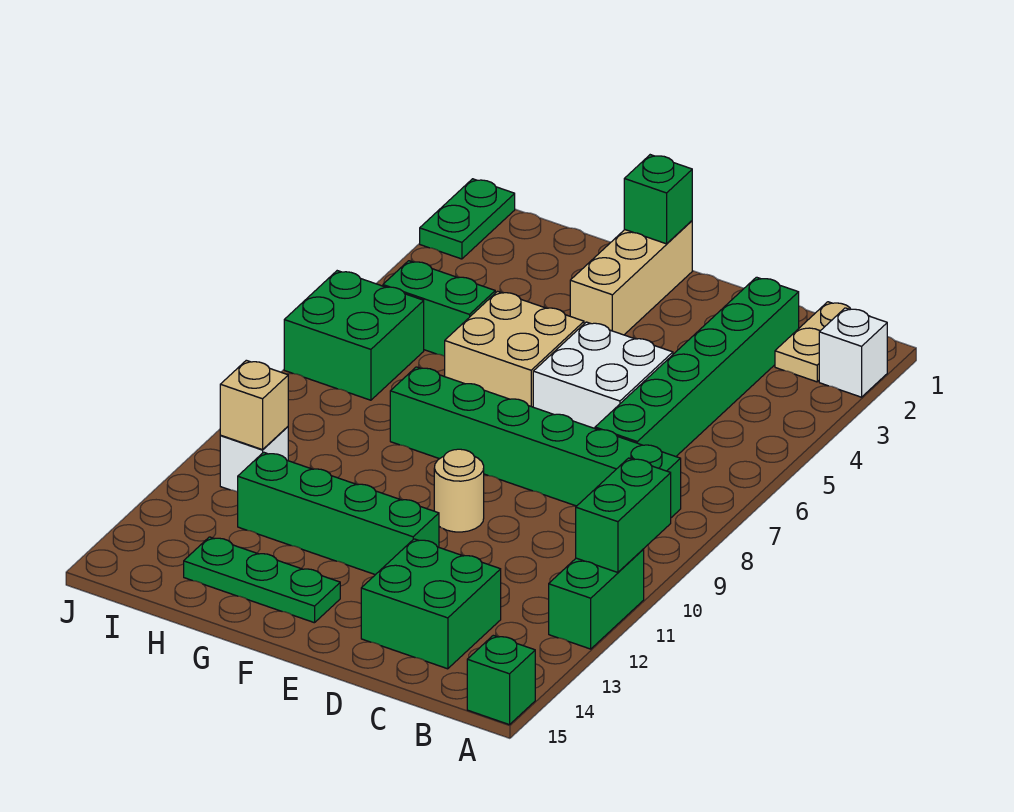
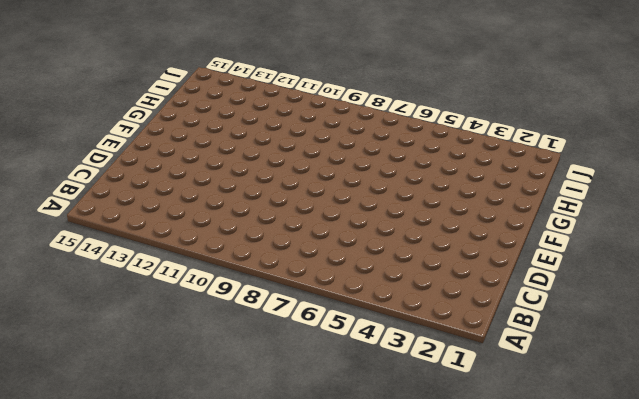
none -> white brick A2 level 1
none -> green brick A11:A12 level 1
none -> green brick A15 level 1

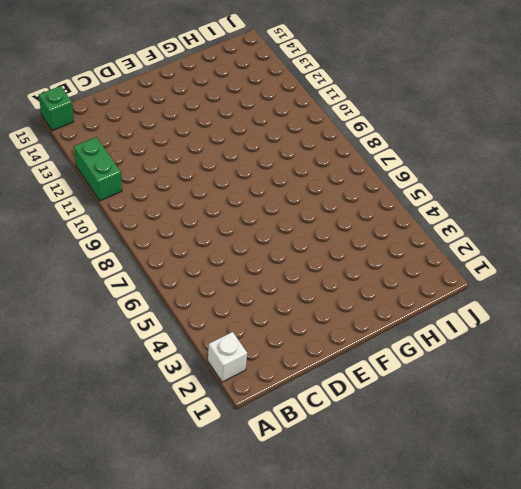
none -> tan plate B1:B2 level 1
none -> green brick B8:G8 level 1
none -> green brick C2:C7 level 1

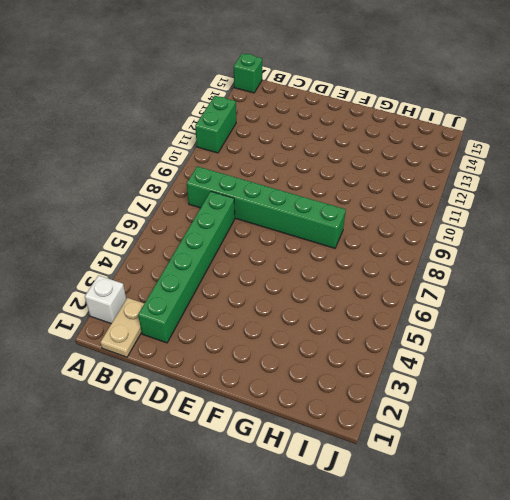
none -> green brick C13:D14 level 1
none -> white brick D5:E6 level 1
none -> tan round brick E10 level 1

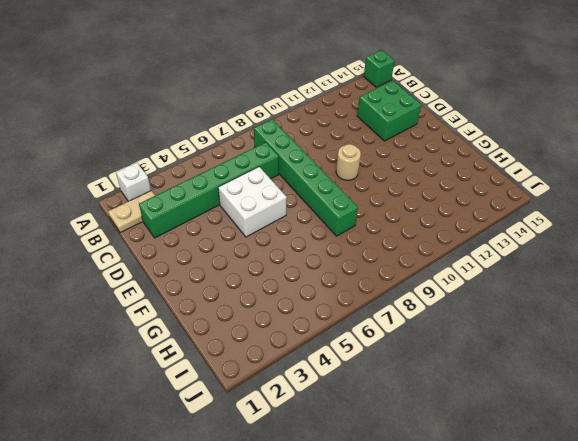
none -> green brick A11:A12 level 1
none -> green brick E12:H12 level 1
none -> tan brick F1:F3 level 1

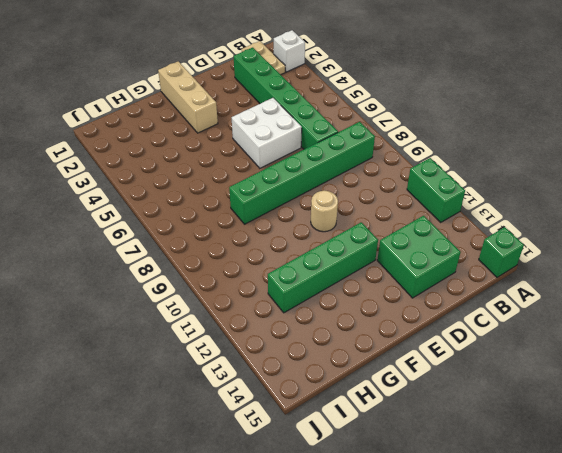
none -> tan brick F5:G6 level 1
none -> green plate F14:H14 level 1
none -> green brick H5:I5 level 1

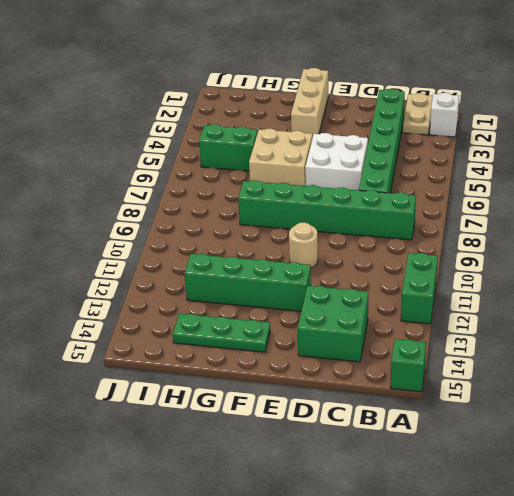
none -> green brick I6:J7 level 1
none -> white brick I11 level 1
none -> green plate J1:J2 level 1

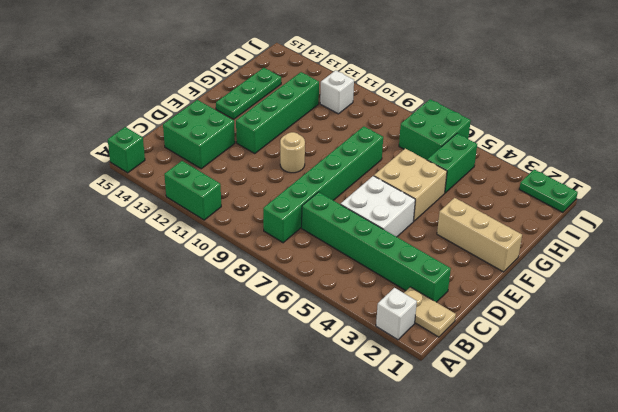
none -> green brick A10:A11 level 2
none -> green brick F1 level 2
none -> tan brick I11 level 2

